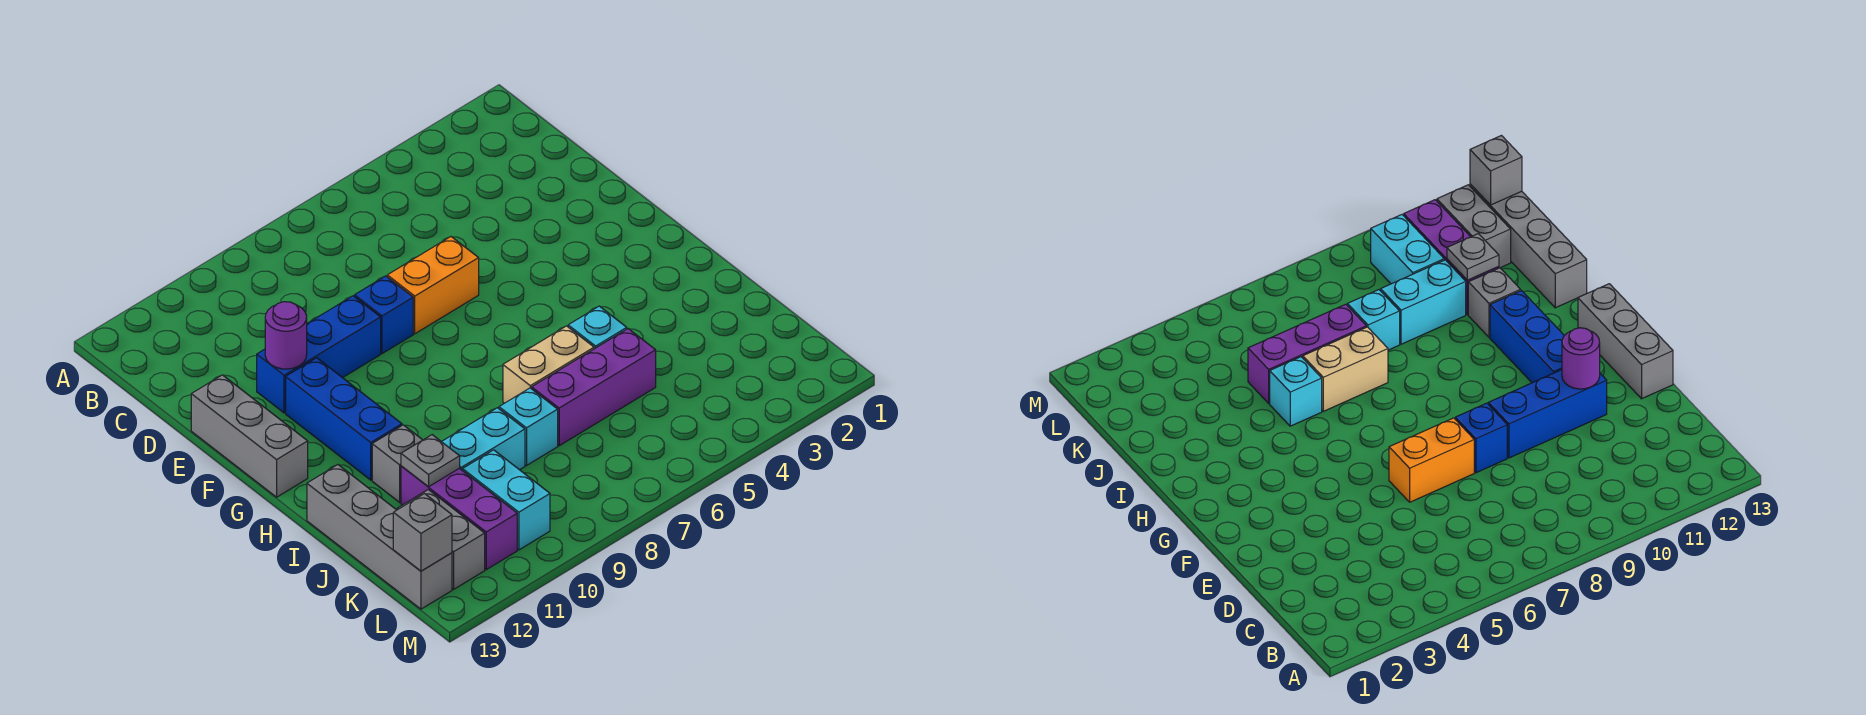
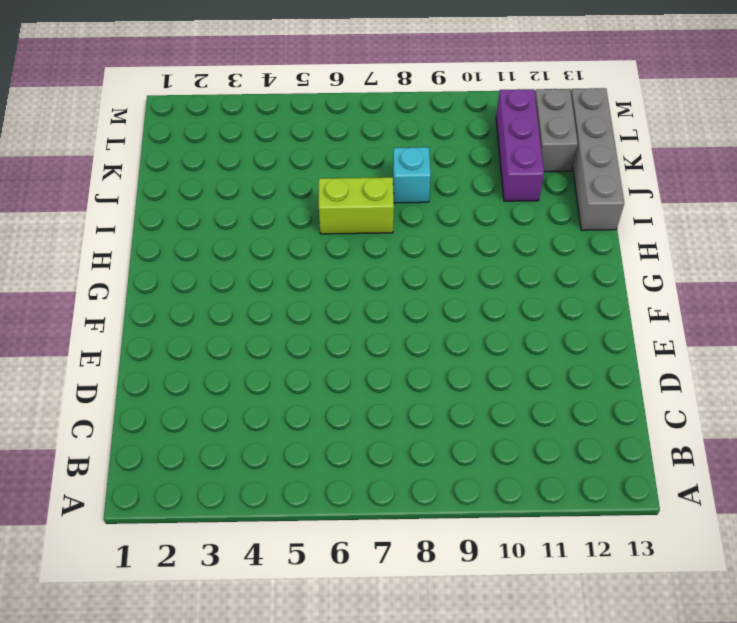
lime brick I6:I7 level 1 -> tan brick I6:I7 level 1
none -> orange brick E6:E7 level 1
none -> blue brick E8 level 1
none -> blue brick E9:E11 level 1

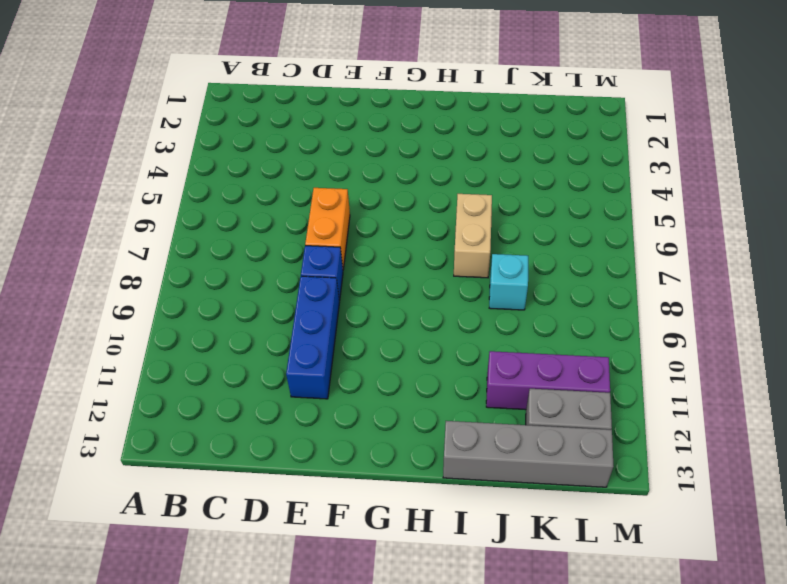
none -> grey brick E13:G13 level 1
none -> blue brick F11:H11 level 1
none -> cyan brick I5 level 1

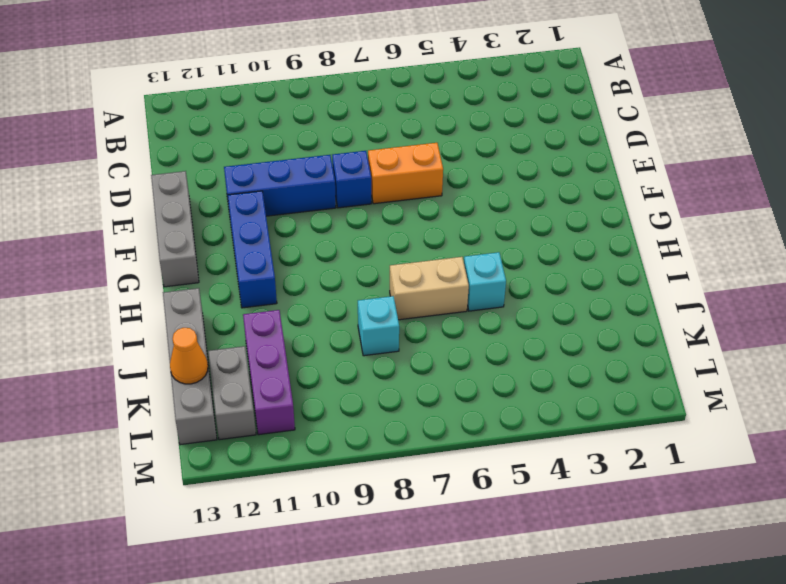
orange cone K13 level 2 -> none
none -> grey brick I11 level 1
none -> purple brick J5:J7 level 1
none -> cyan brick J9:J10 level 1

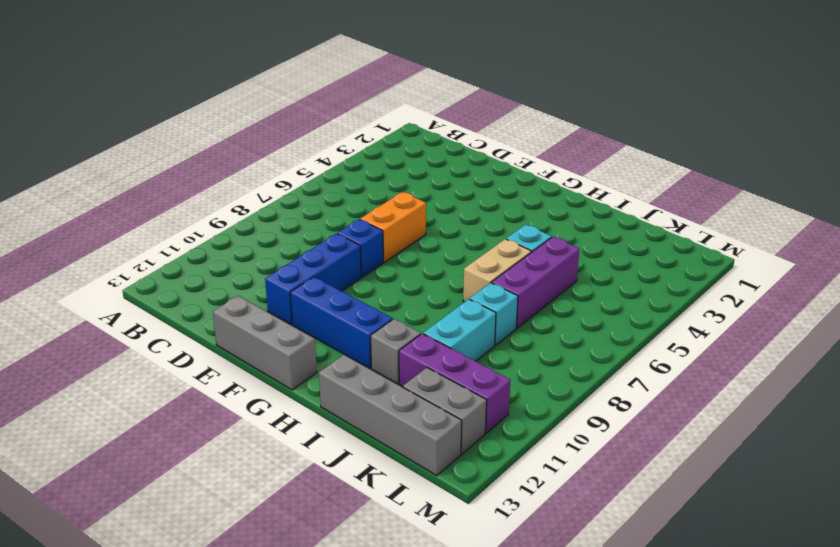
none -> cyan brick K10:L10 level 1
none -> purple round brick E11 level 2
none -> grey plate J11 level 2

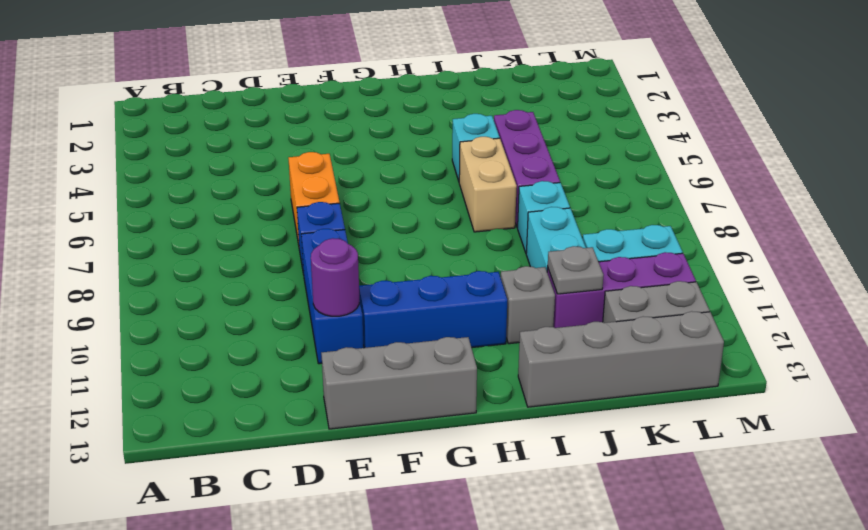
none -> grey brick L13 level 2

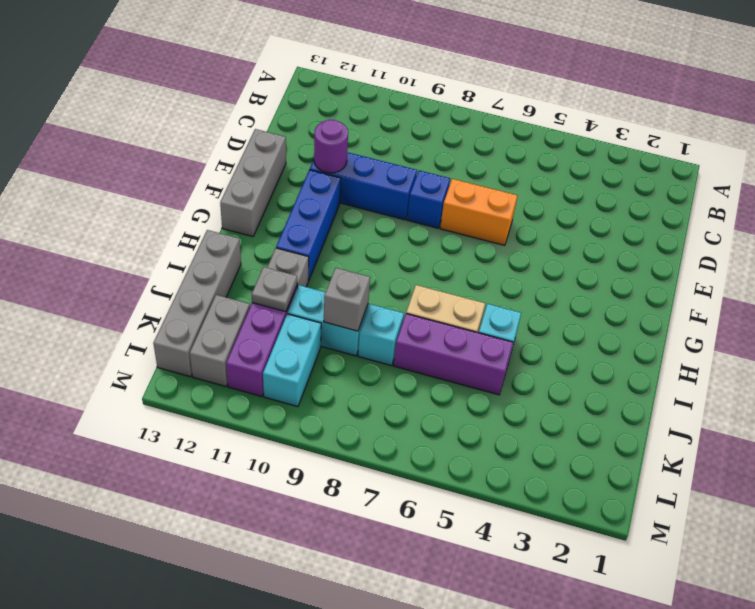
grey brick J9 level 2 -> grey brick L13 level 2

